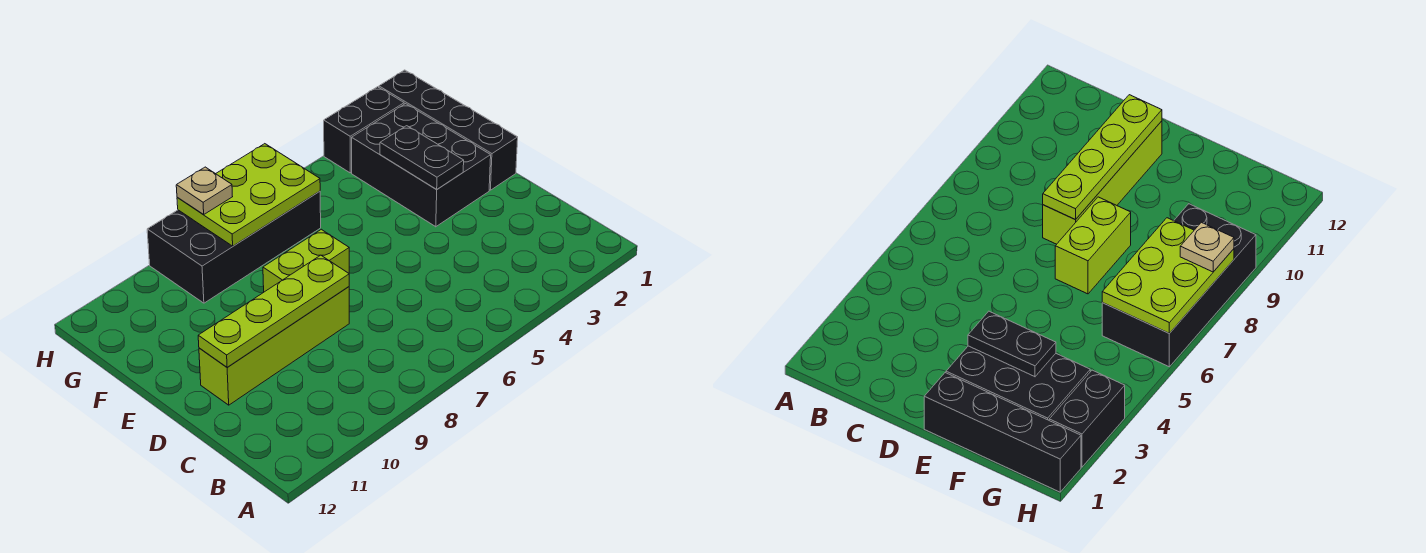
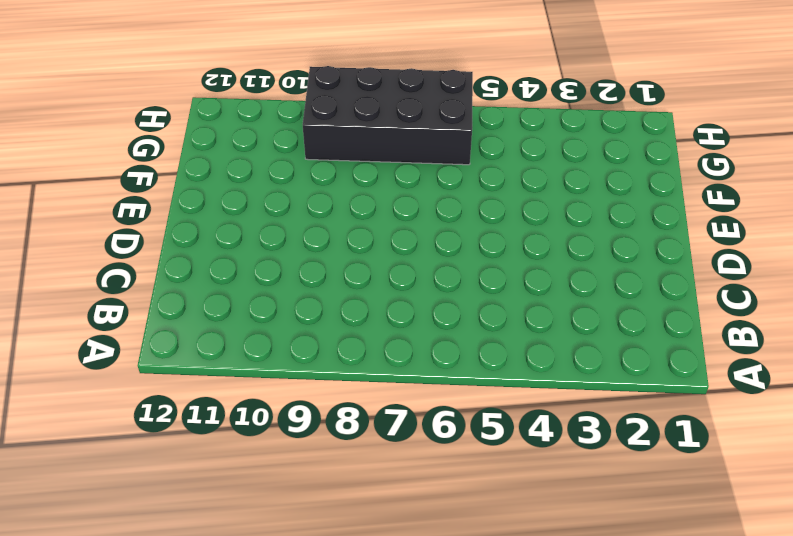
none -> lime brick D8:D11 level 1
none -> black brick E1:H1 level 1

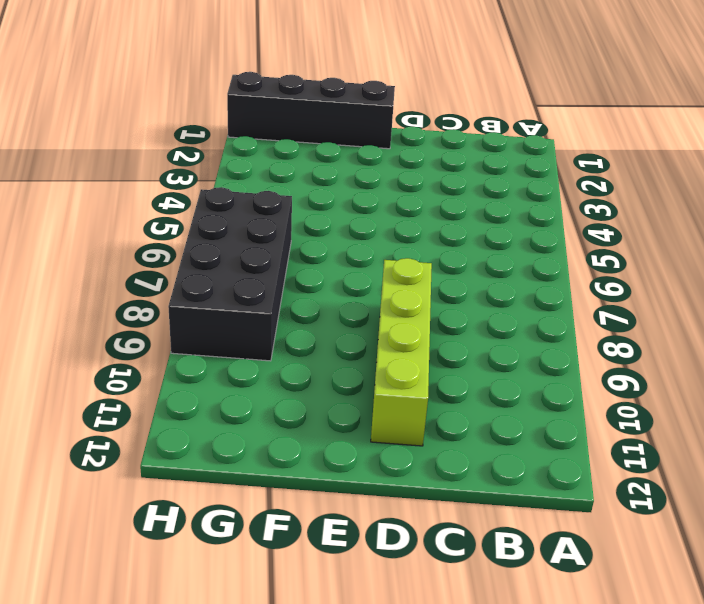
none -> black brick E2:G3 level 1
none -> lime brick E7:E8 level 1

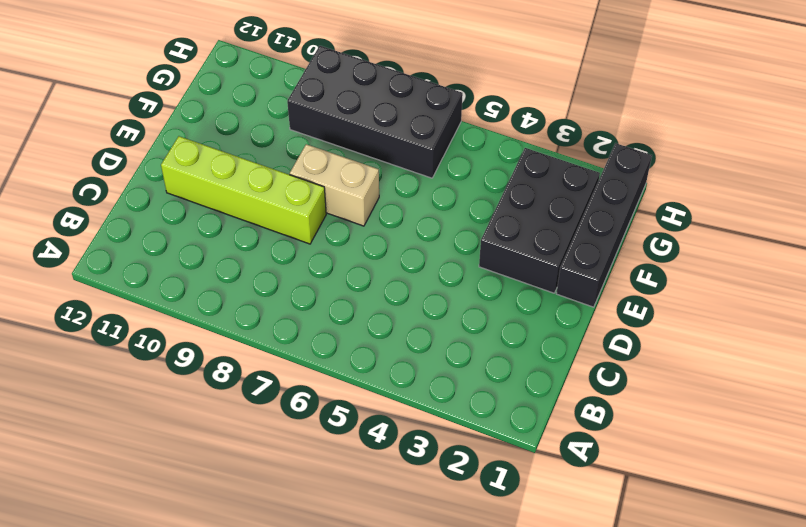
tan brick E7:E8 level 1 -> lime brick E7:E8 level 1
none -> black brick H2:H3 level 1
none -> lime plate D8:D11 level 2

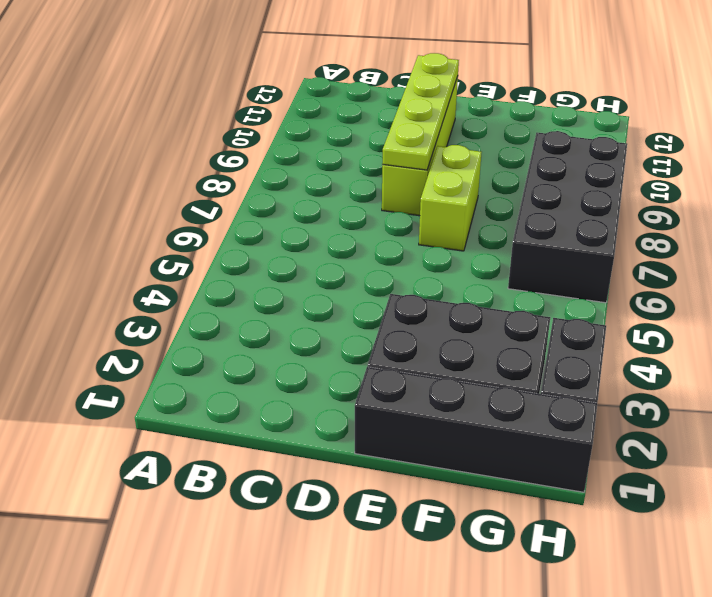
none -> black plate E3:F3 level 2
none -> lime plate G6:H8 level 2

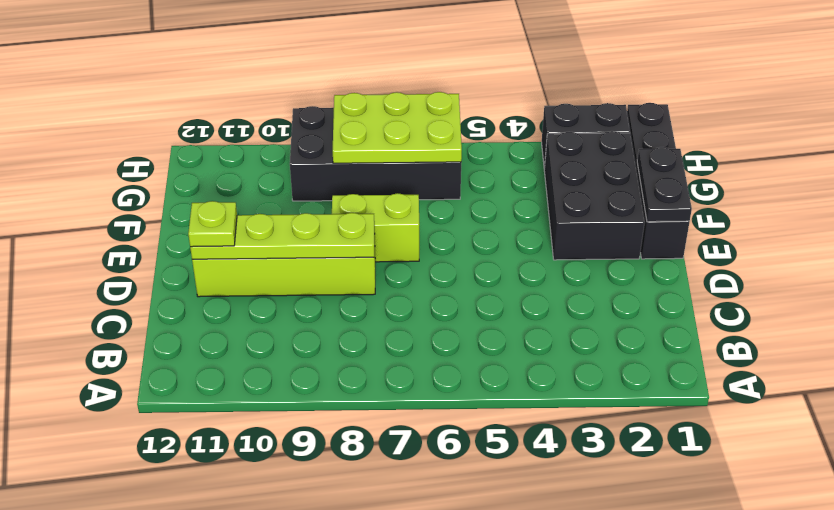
lime plate D11 level 3 -> none
black plate E1:F1 level 2 -> black plate E3:F3 level 2
none -> tan plate H8 level 3

